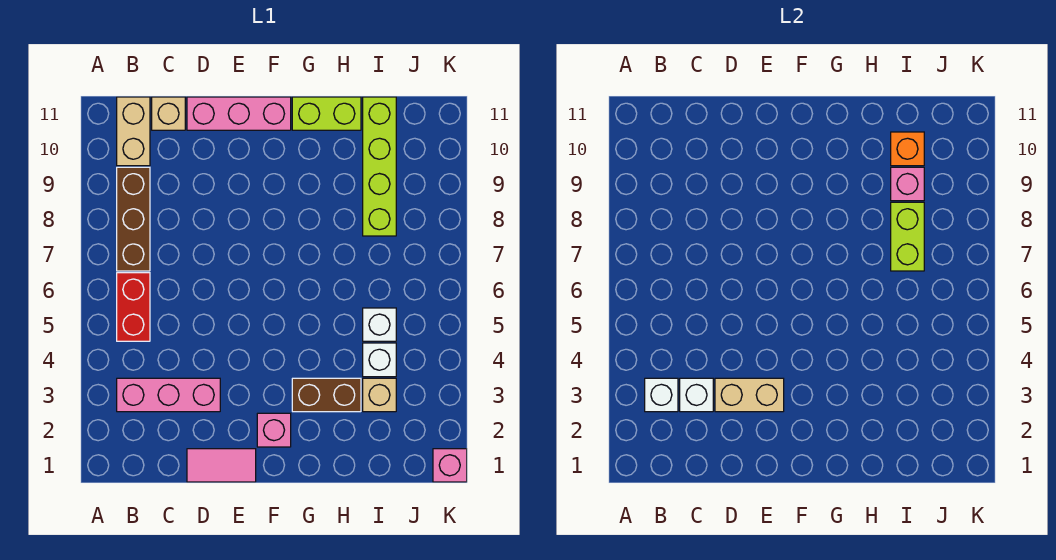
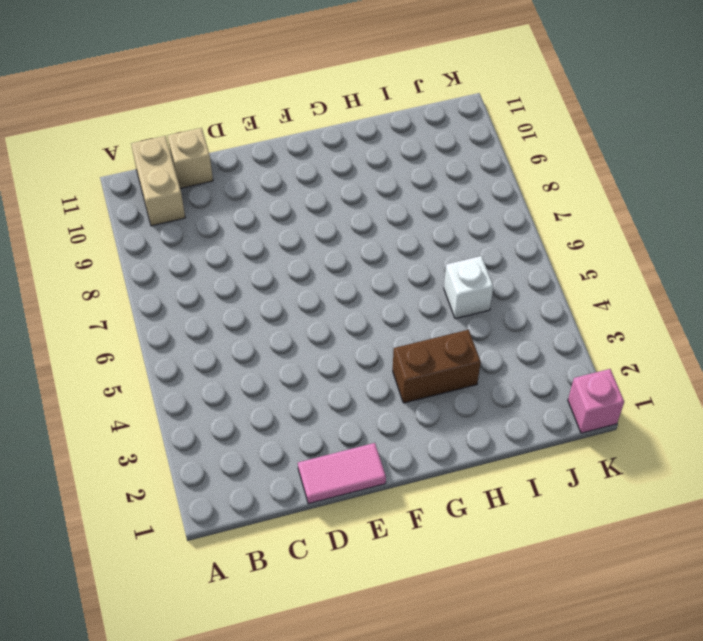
none -> pink brick B3:D3 level 1
none -> red brick B5:B6 level 1
none -> brown brick B7:B9 level 1

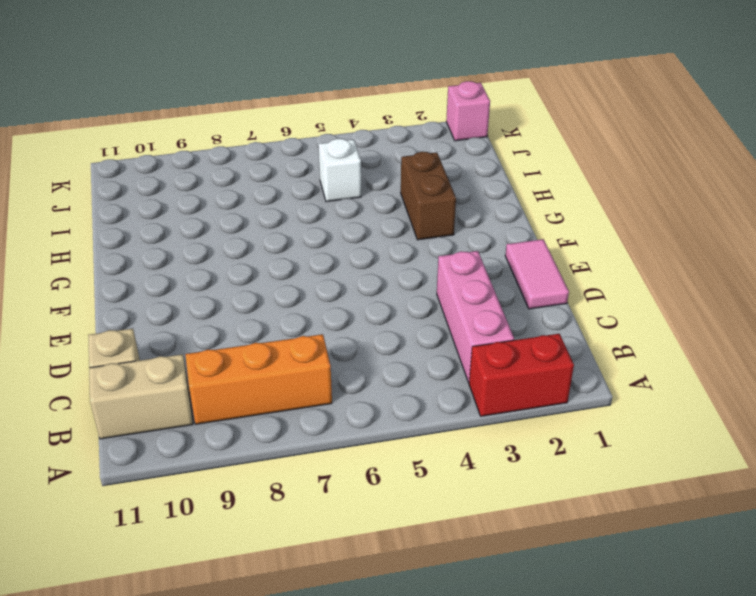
red brick A2:A3 level 1 -> red brick B5:B6 level 1
orange brick B7:B9 level 1 -> brown brick B7:B9 level 1
none -> pink brick D11:F11 level 1
none -> pink brick F2 level 1
none -> lime brick G11:H11 level 1

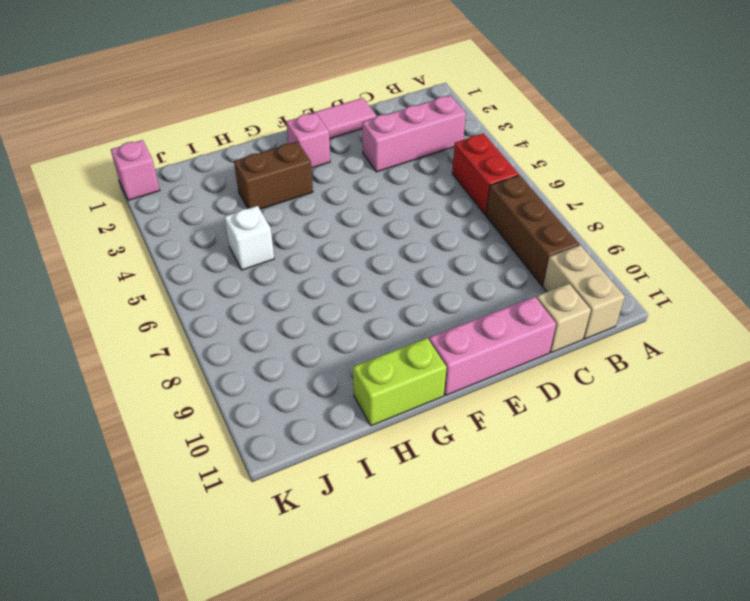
none -> tan brick I3 level 1
none -> white brick I4 level 1
none -> lime brick I8:I11 level 1

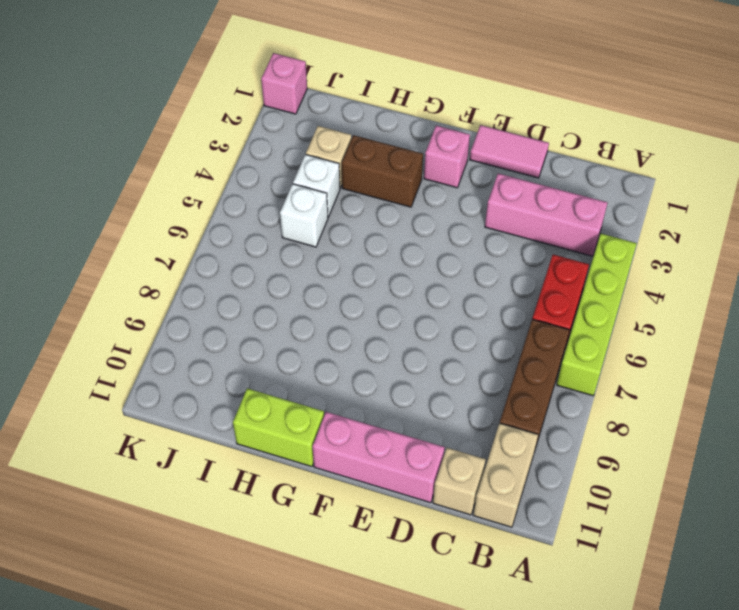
lime brick A4:A7 level 1 -> lime brick I8:I11 level 1
none -> white brick B3 level 2
none -> white brick C3 level 2
none -> tan brick D3:E3 level 2

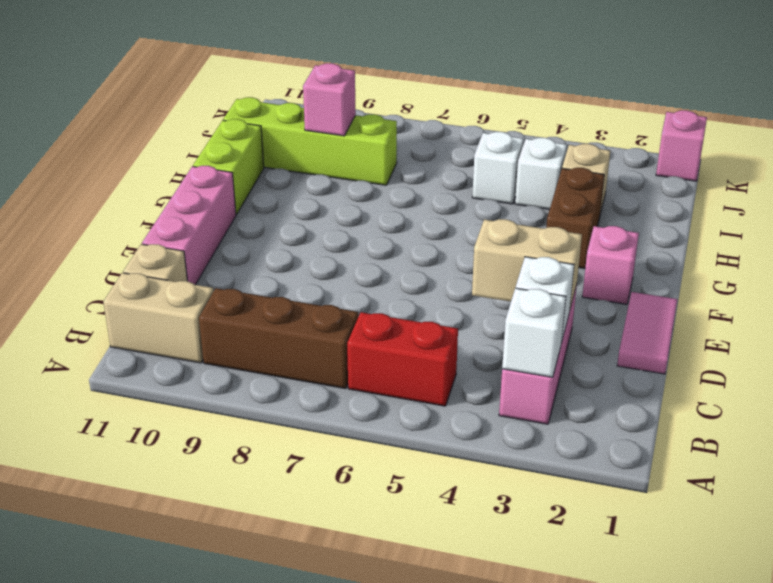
tan brick D3:D4 level 2 -> tan brick D3:E3 level 2
none -> lime brick I7:I8 level 2
none -> orange brick I10 level 2

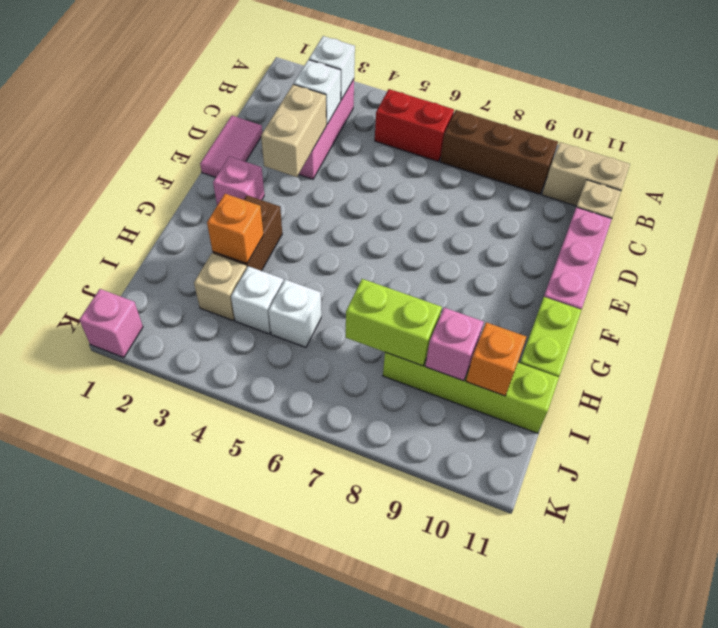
orange brick H3 level 2 -> none

